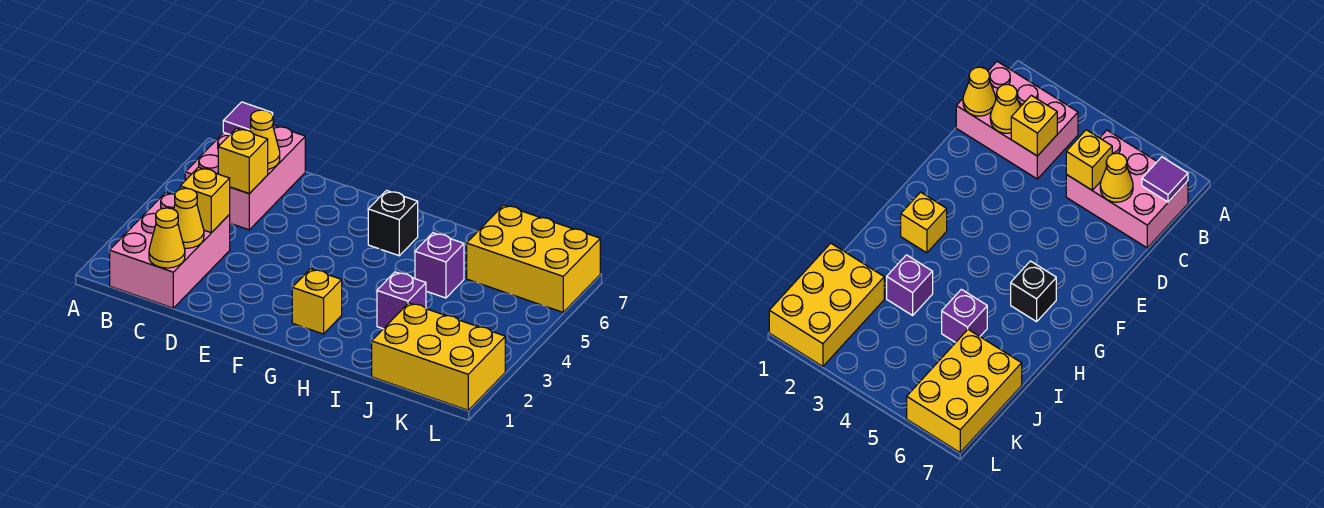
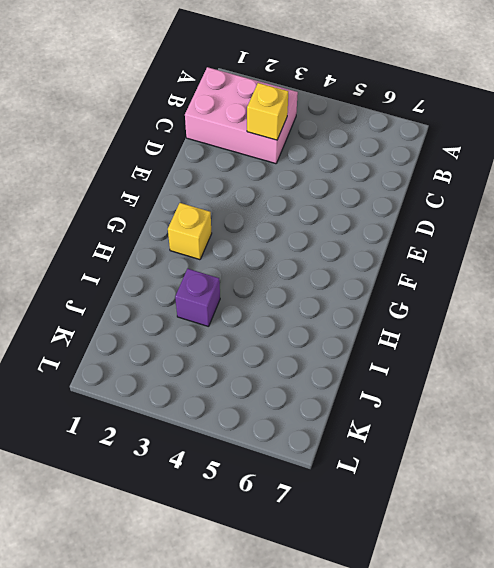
none -> pink brick B5:C7 level 1
none -> black brick G6 level 1
none -> purple brick I5 level 1

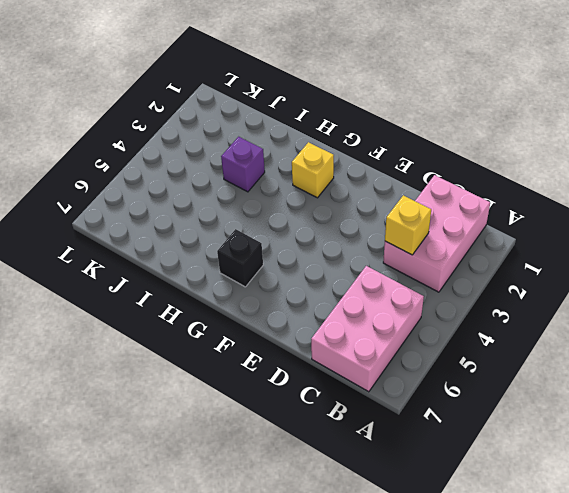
none -> purple brick I5 level 1
none -> yellow brick J1:L2 level 1
none -> yellow brick J6:L7 level 1

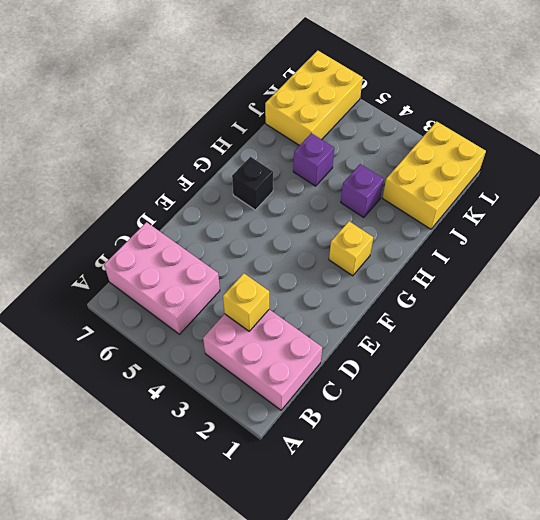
none -> purple tile B7 level 2
none -> yellow cone C1 level 2
none -> yellow cone C2 level 2

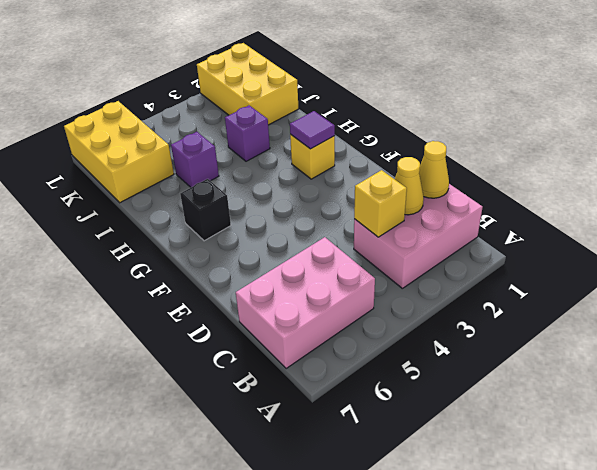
purple tile G2 level 2 -> purple tile B7 level 2
none -> yellow brick C5 level 2
none -> yellow cone C6 level 2

